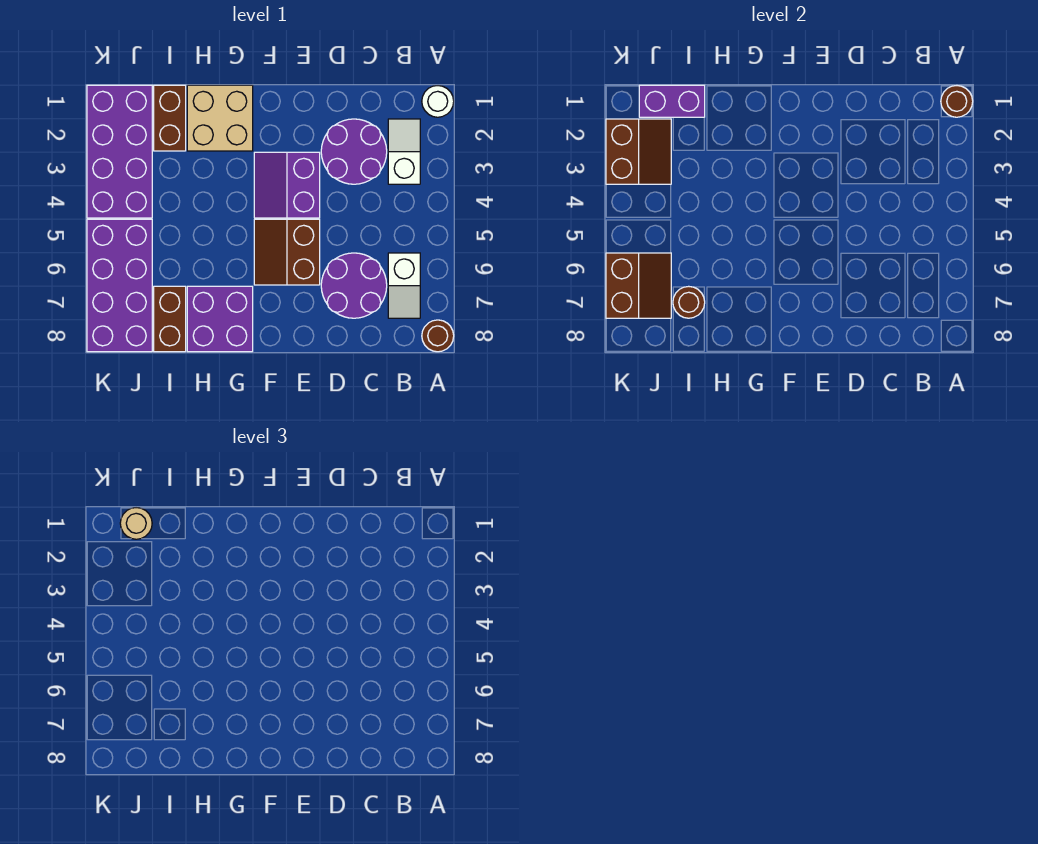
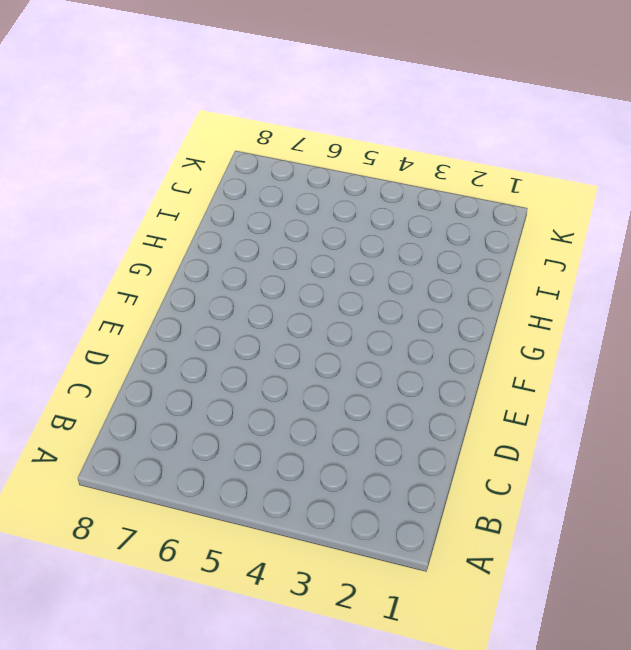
none -> white round brick A1 level 1
none -> brown round brick A8 level 1
none -> white slope B2:B3 level 1 top 3

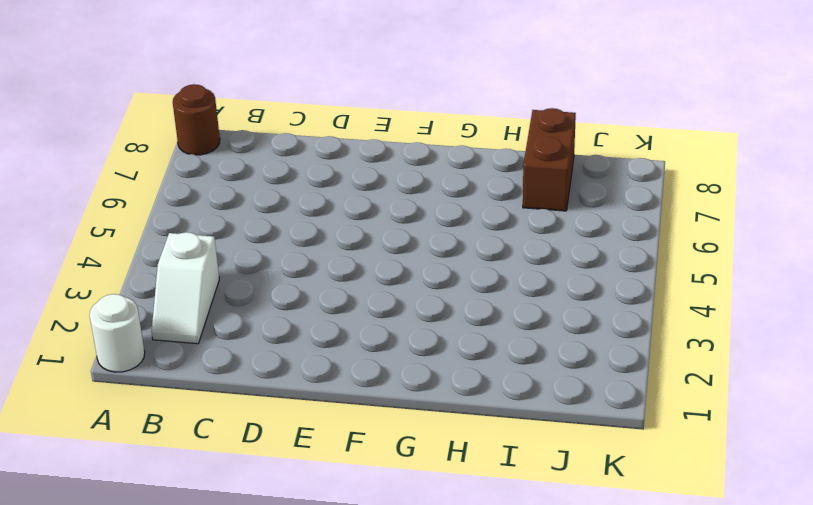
none -> white slope B6:B7 level 1 top 6
none -> purple round brick C2:D3 level 1
none -> purple round brick C6:D7 level 1

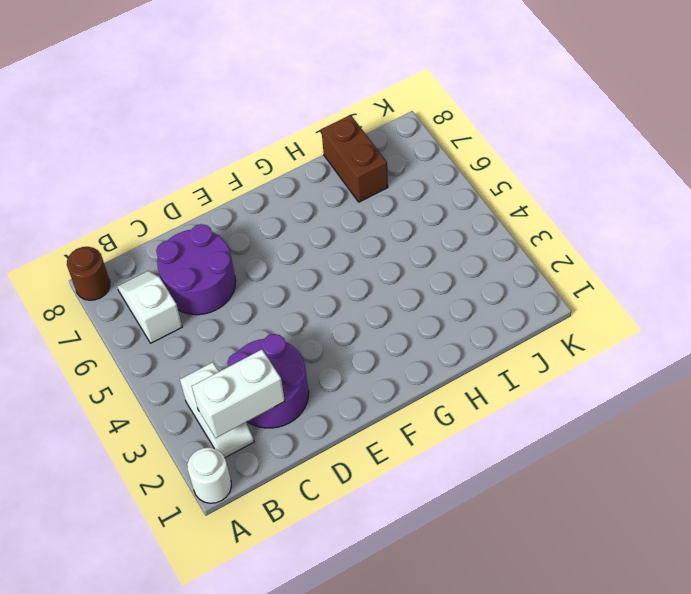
white brick B2:C2 level 2 -> none
none -> purple slope E3:F4 level 1 top E
none -> brown slope E5:F6 level 1 top E
none -> tan brick G1:H2 level 1

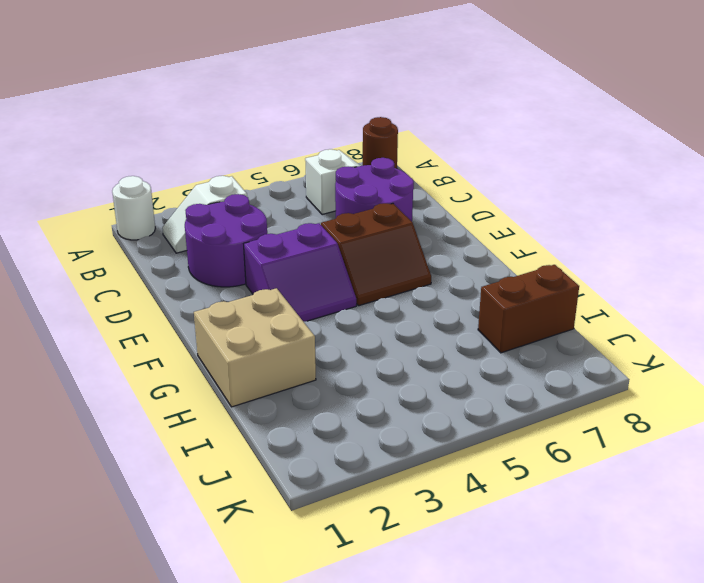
none -> purple brick G7:H8 level 1
none -> brown brick I1:I2 level 1
none -> purple brick J1:K4 level 1

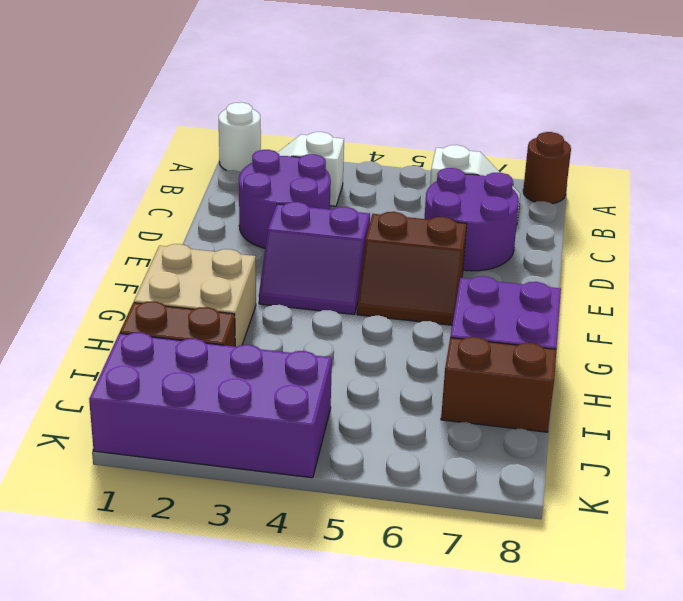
none -> purple brick J5:K8 level 1
none -> brown round brick A1 level 2
none -> purple brick I1:J1 level 2

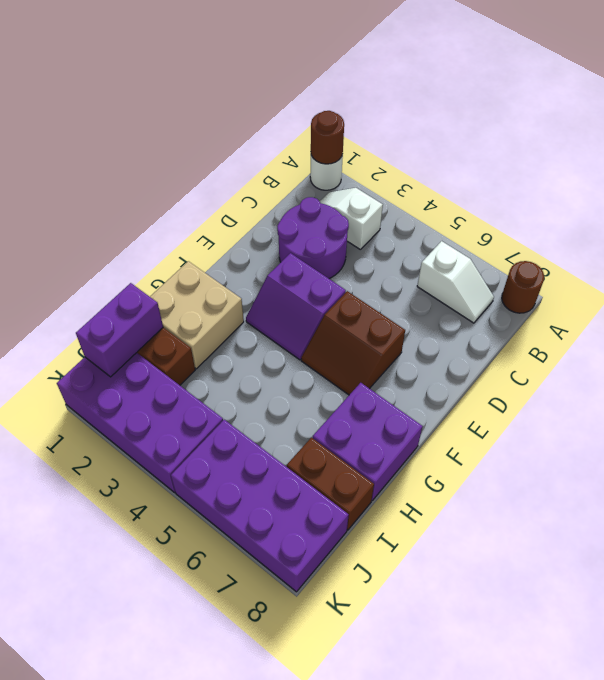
none -> purple round brick C6:D7 level 1
none -> brown round brick I7 level 2
none -> brown slope J2:K3 level 2 top K

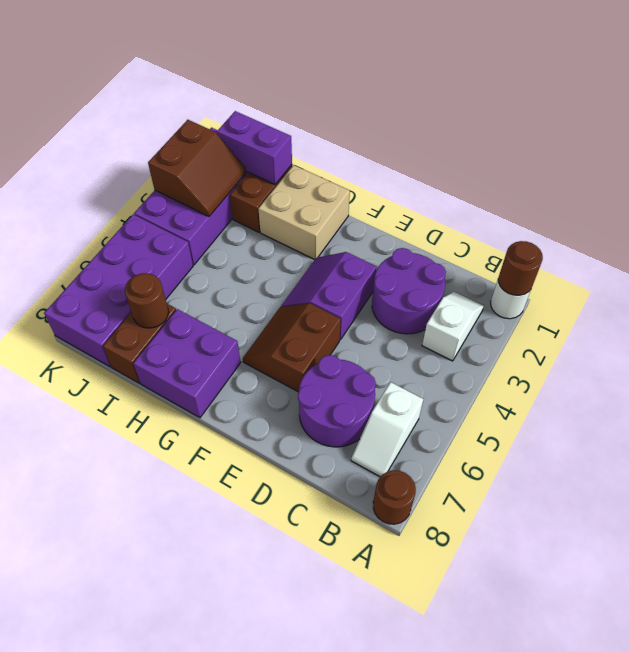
none -> brown slope J6:K7 level 2 top K
none -> tan round brick J1 level 3

